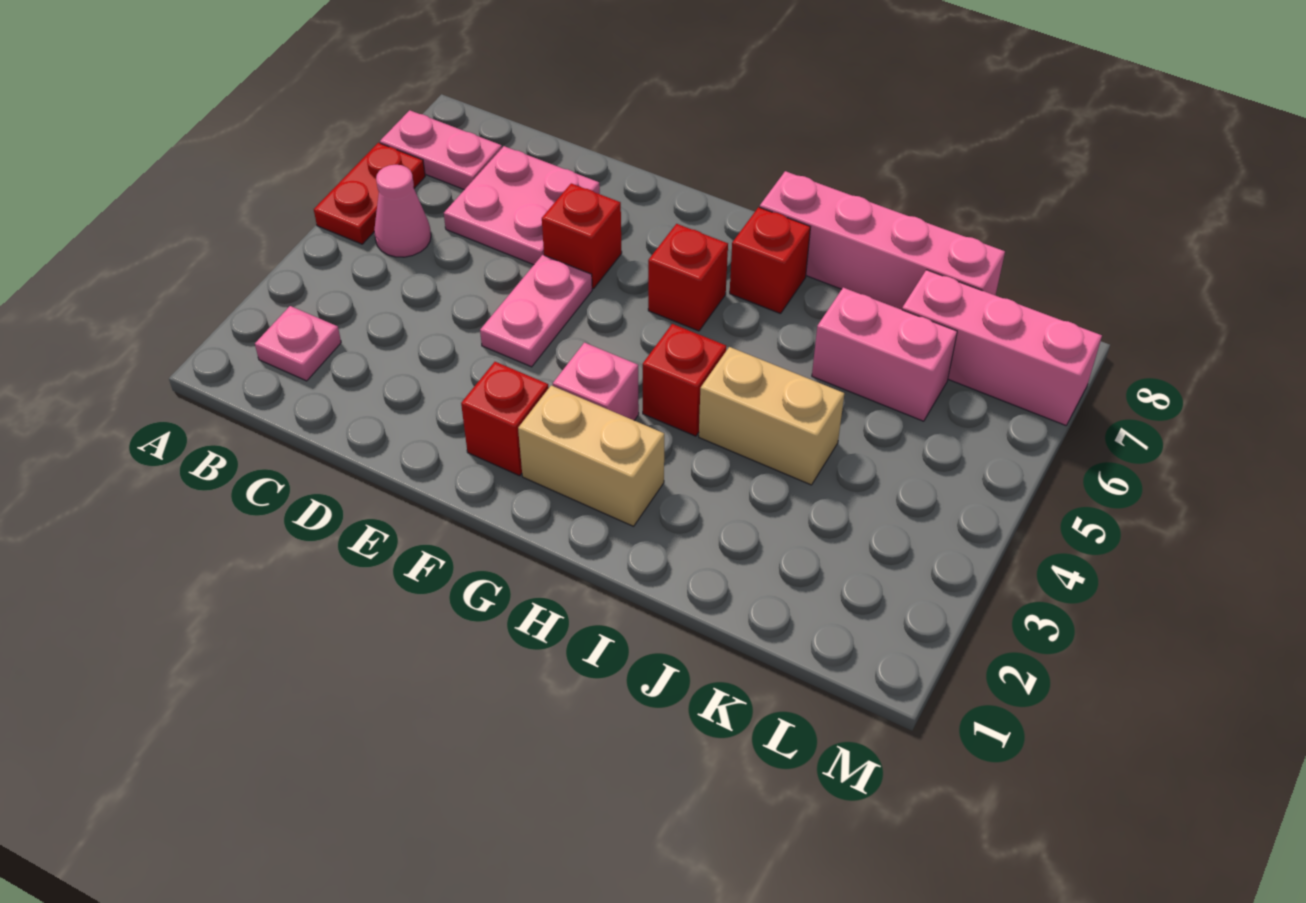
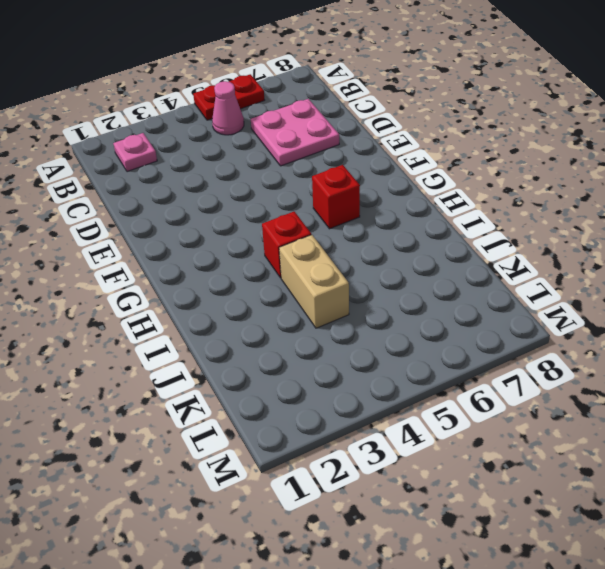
none -> pink plate A7:B7 level 1
none -> pink plate E4:E5 level 1
none -> red brick E6 level 1

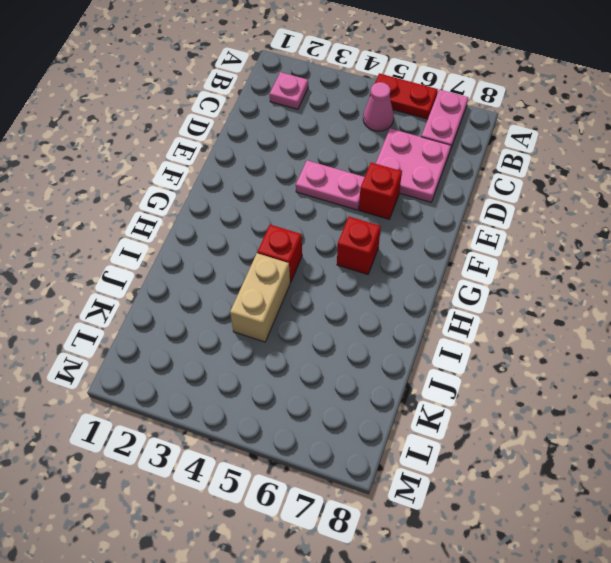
none -> red brick F2 level 1
none -> tan brick G2:H2 level 1
none -> pink brick G3 level 1

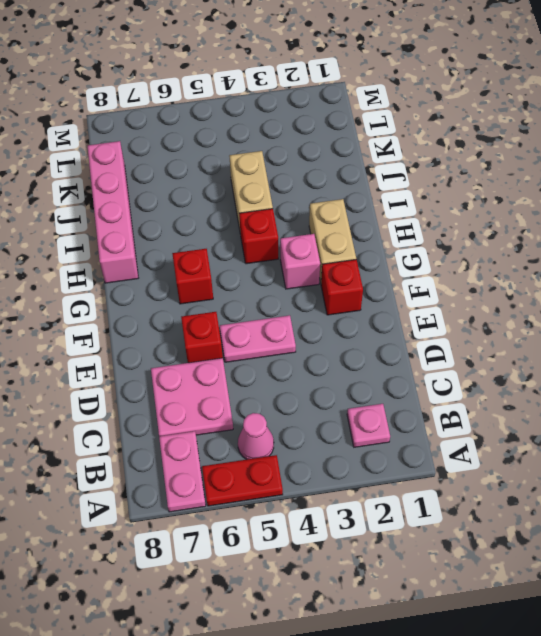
none -> red brick H7 level 1
none -> pink brick J6:K6 level 1
none -> pink brick K7:M7 level 1

